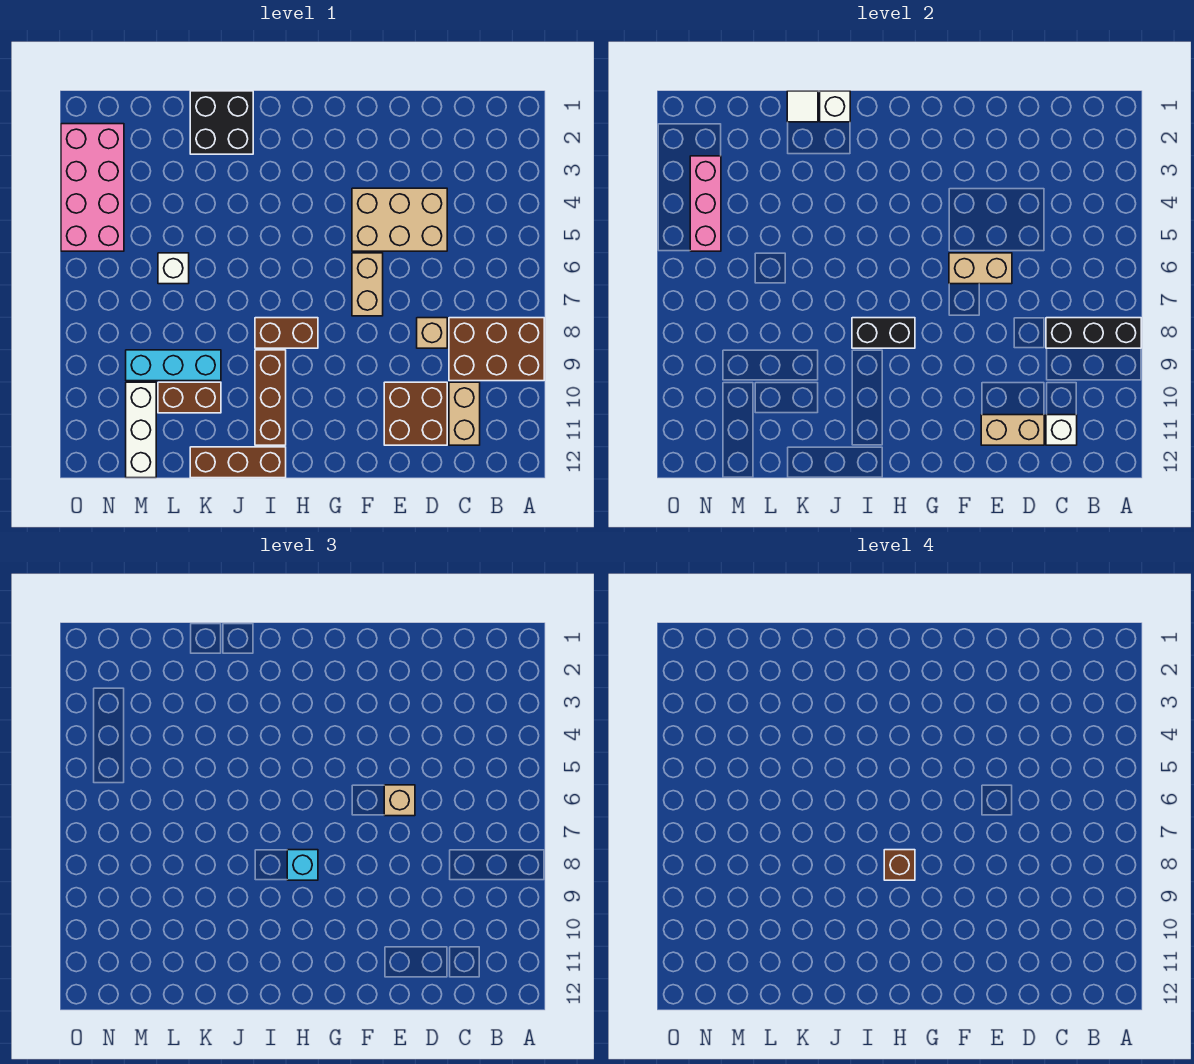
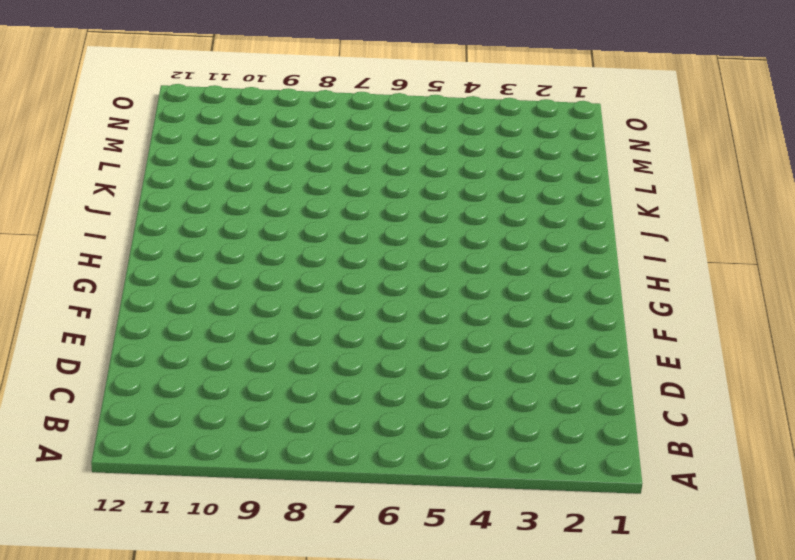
none -> brown brick A8:C9 level 1
none -> tan brick C10:C11 level 1
none -> tan brick D4:F5 level 1

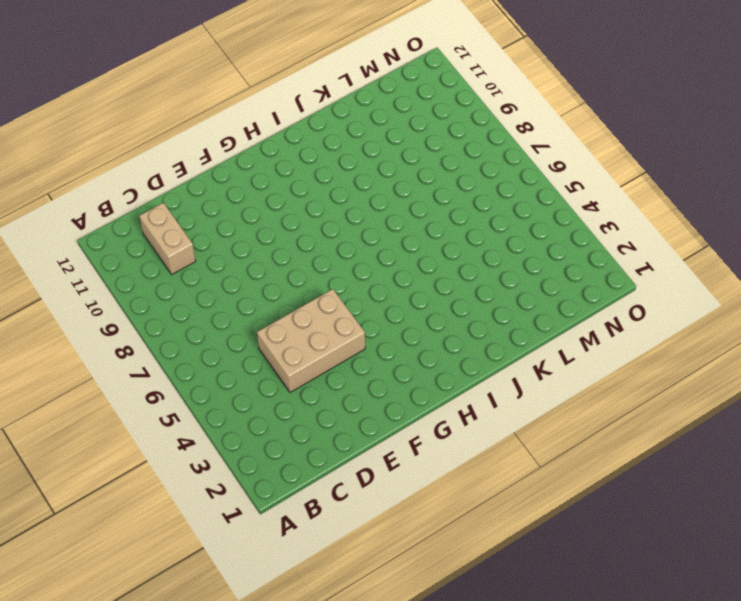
none -> brown brick A8:C9 level 1
none -> tan brick D8 level 1
none -> brown brick D10:E11 level 1

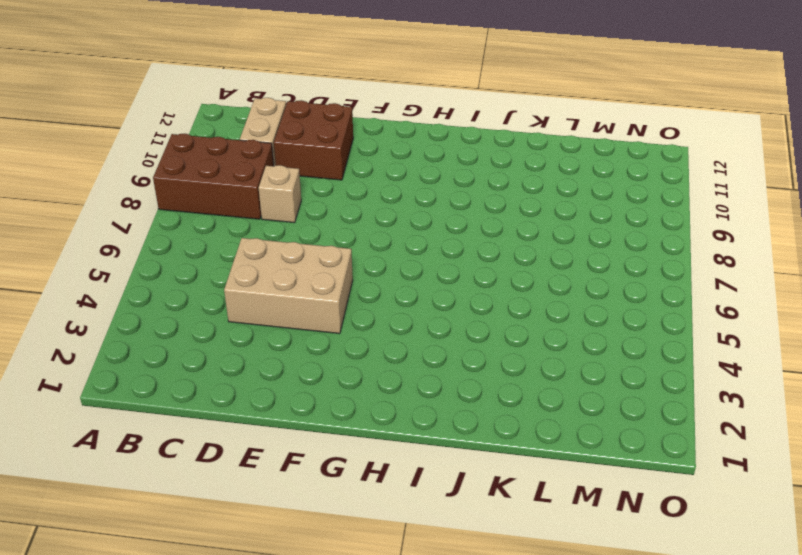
none -> tan brick F6:F7 level 1
none -> brown brick H8:I8 level 1
none -> brown brick I9:I11 level 1

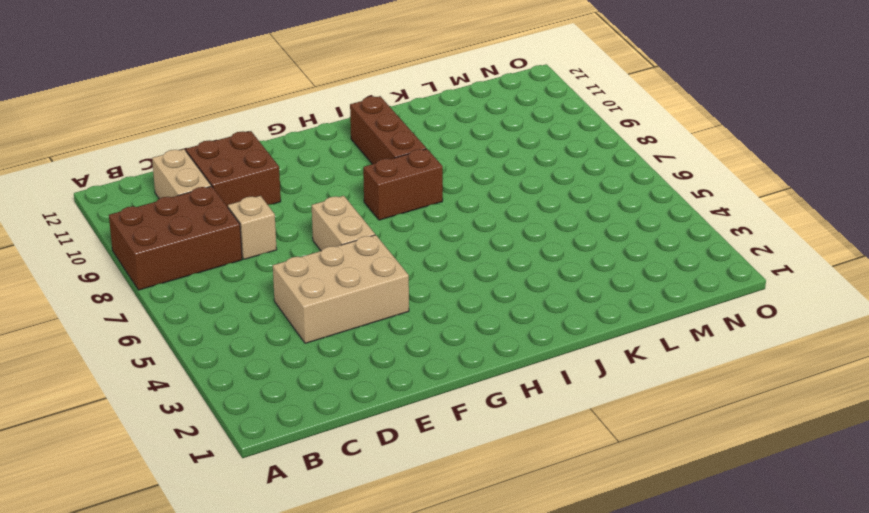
none -> brown brick I12:K12 level 1
none -> black brick J1:K2 level 1
none -> cyan brick K9:M9 level 1

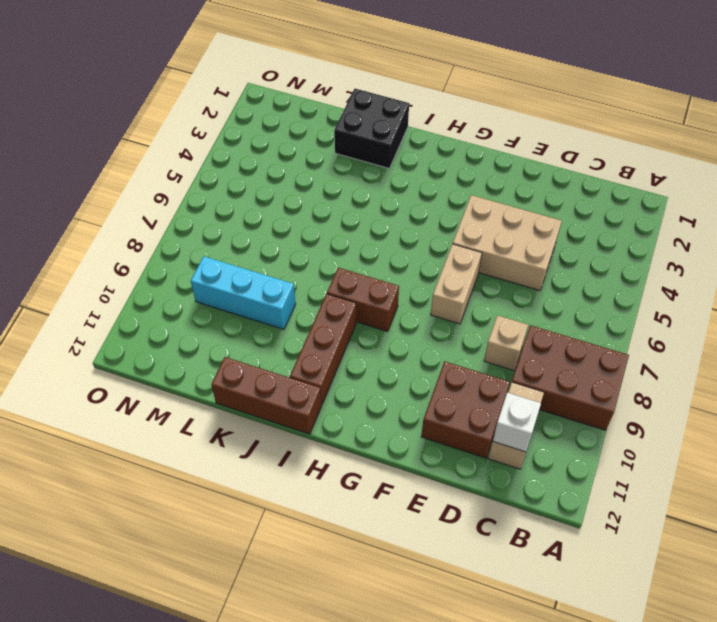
none -> brown brick K10:L10 level 1
none -> white brick L6 level 1
none -> white brick M10:M12 level 1

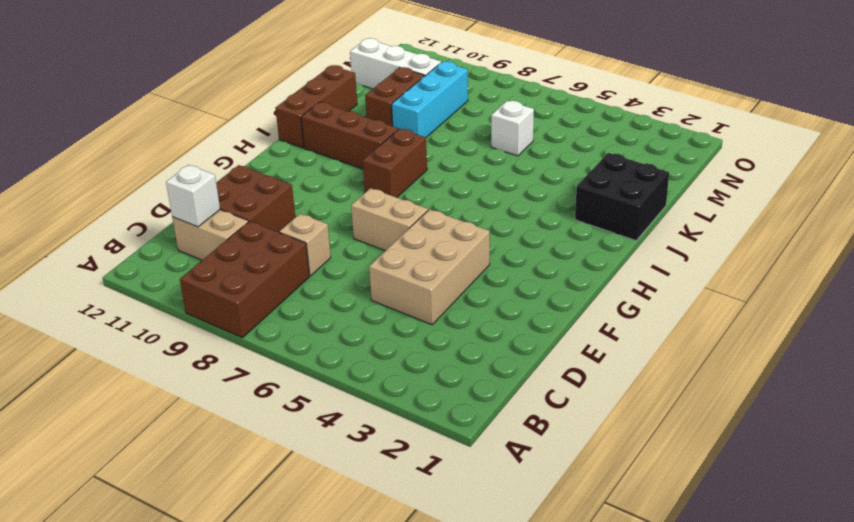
none -> pink brick N2:O5 level 1
none -> black brick A8:C8 level 2
none -> tan brick D11:E11 level 2

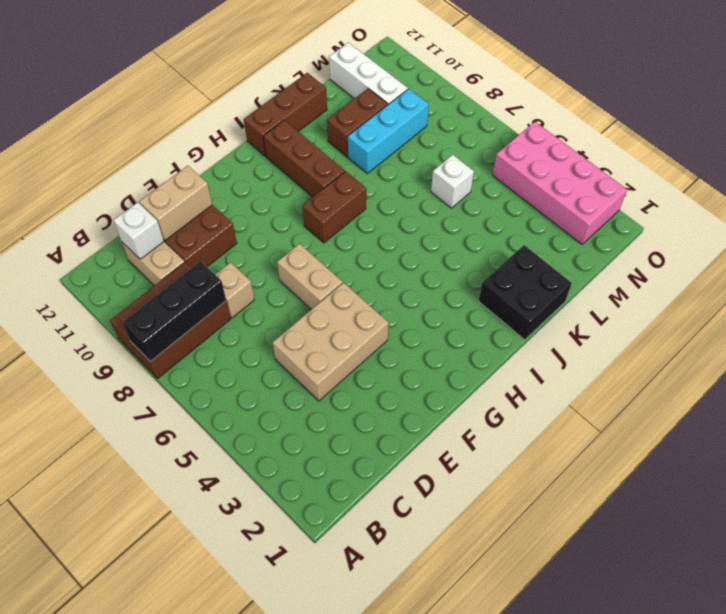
none -> tan brick E6:F6 level 2
none -> black brick H8:I8 level 2
none -> white brick J1 level 2

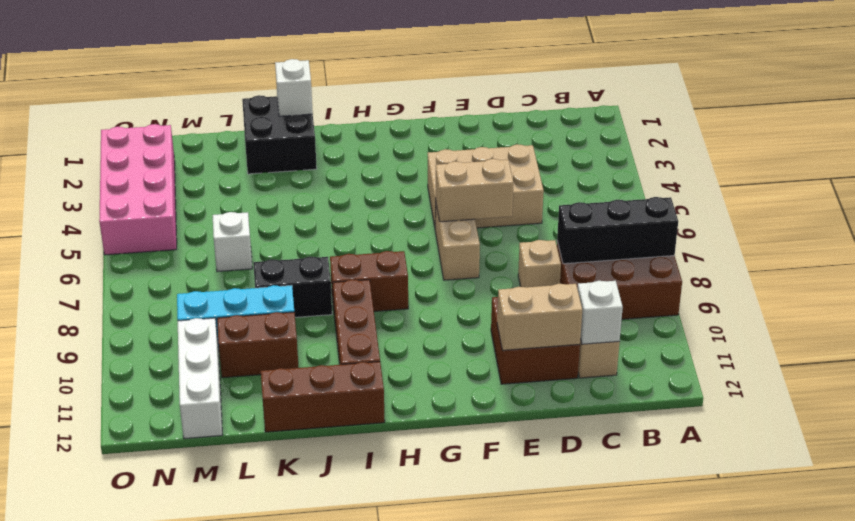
black brick J8:K8 level 1 -> black brick H8:I8 level 2
none -> white tile K1 level 2
none -> pink brick N3:N5 level 2
none -> tan brick E6 level 3

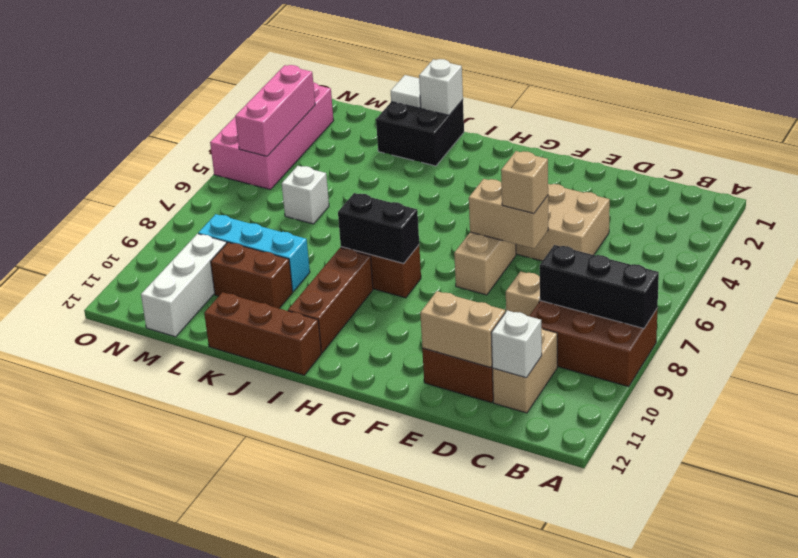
none -> cyan brick H8 level 3
none -> brown brick H8 level 4

